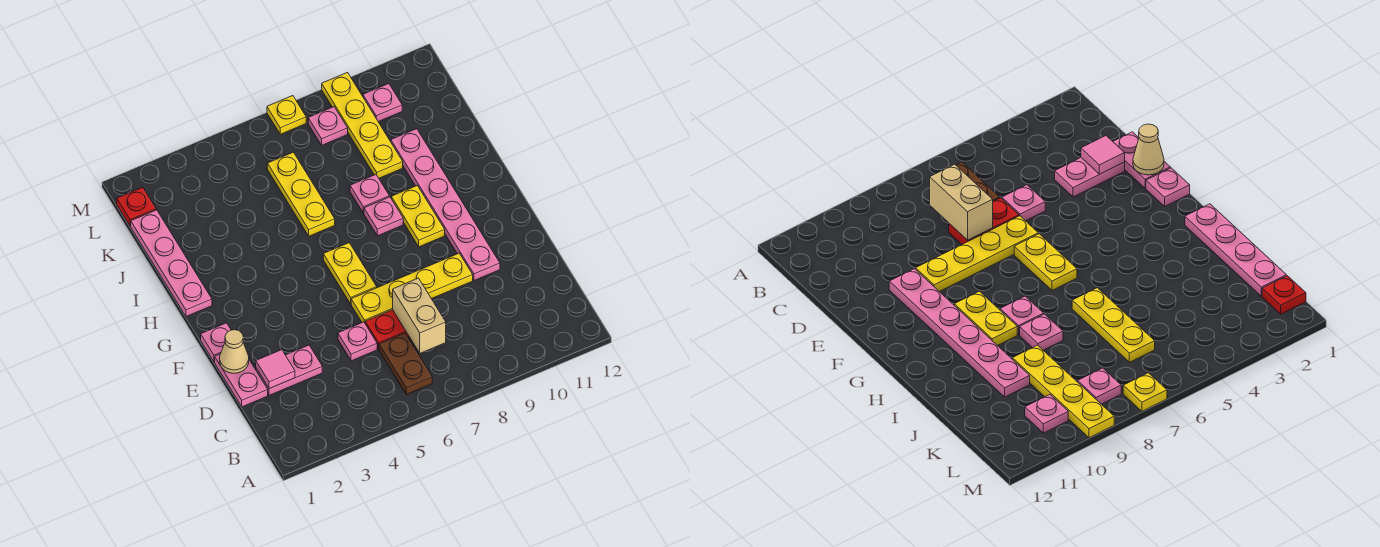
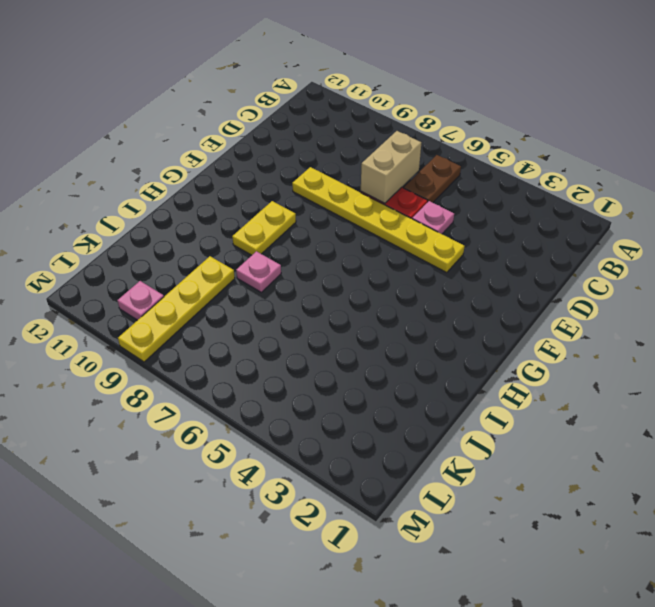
yellow plate E4:E9 level 1 -> yellow plate E6:E9 level 1
none -> pink plate D1:E1 level 1
none -> pink plate D2:D3 level 1
none -> pink plate E10:J10 level 1

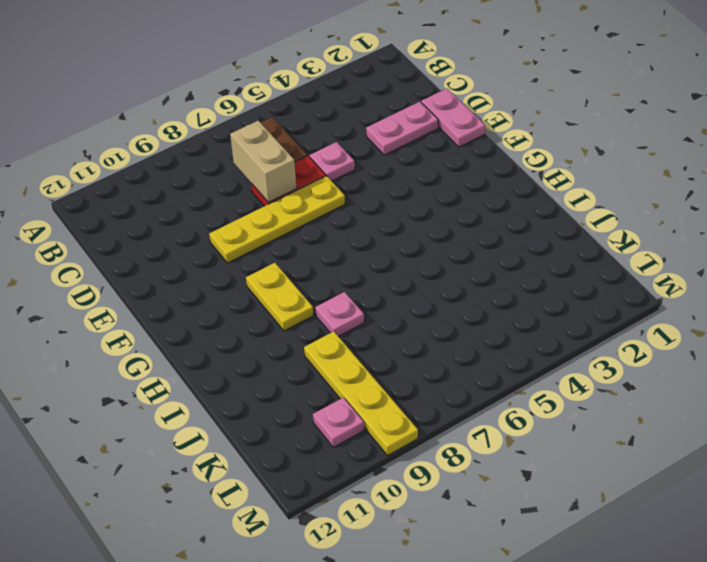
none -> pink plate E10:J10 level 1
none -> pink plate F1 level 1
none -> yellow plate F6:G6 level 1

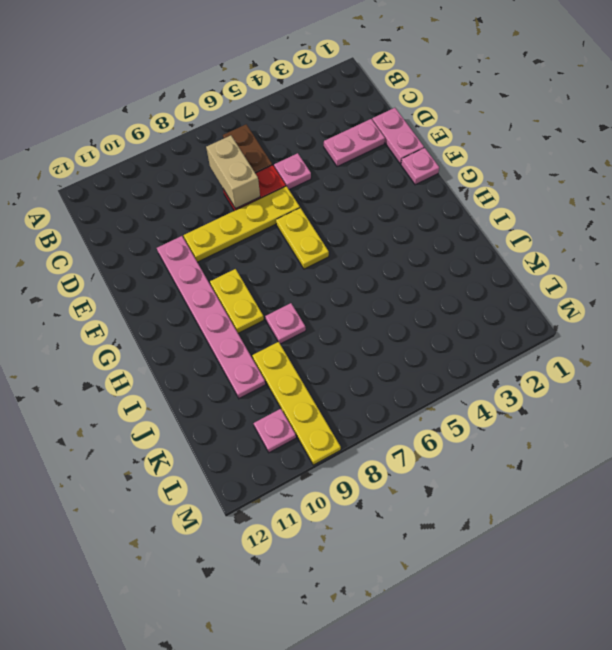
none -> pink plate H1:K1 level 1
none -> pink plate H8 level 1
none -> yellow plate I6:K6 level 1

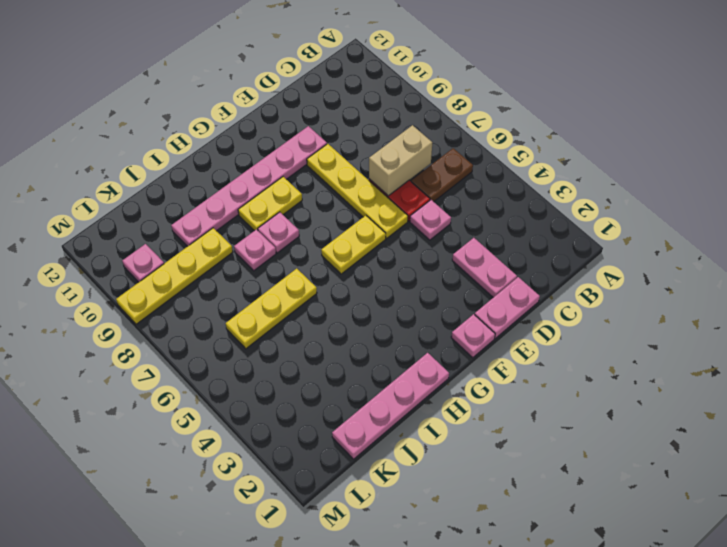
none -> red plate L1 level 1
none -> pink plate L8 level 1
none -> yellow plate M7 level 1

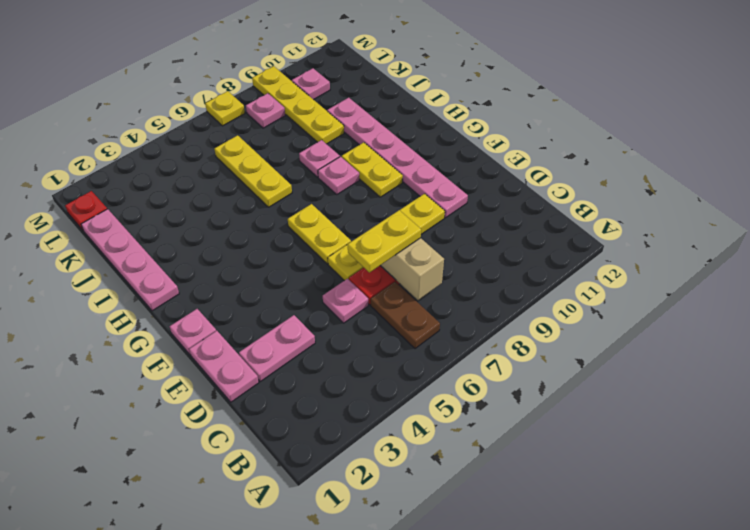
yellow plate D6:D7 level 3 -> none
none -> pink tile D2 level 2
none -> tan cone E1 level 2

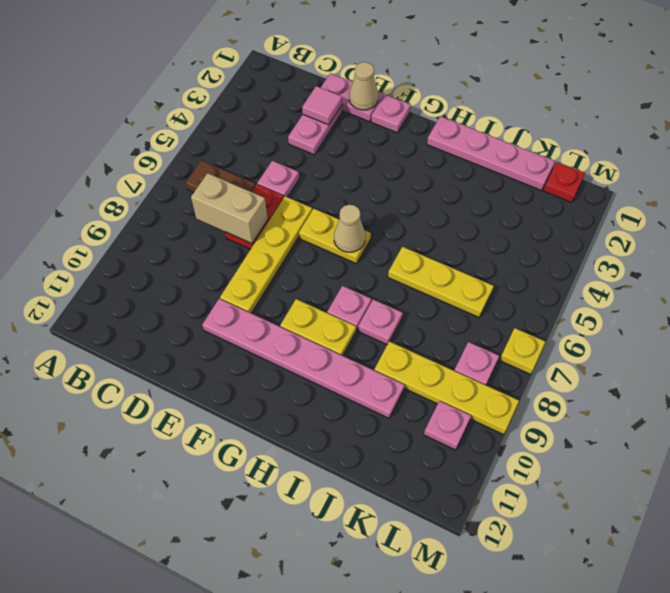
tan cone G6 level 2 -> none

